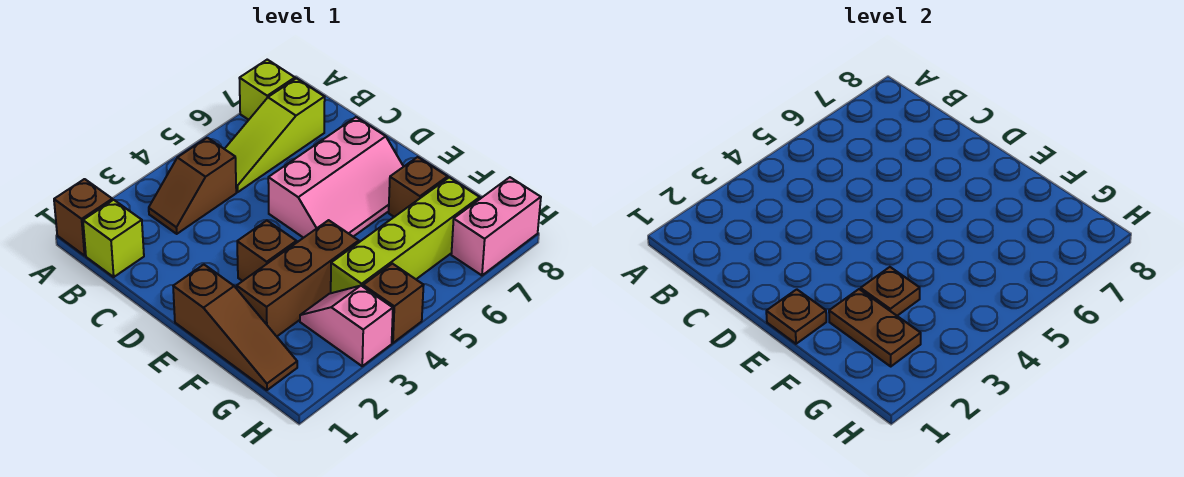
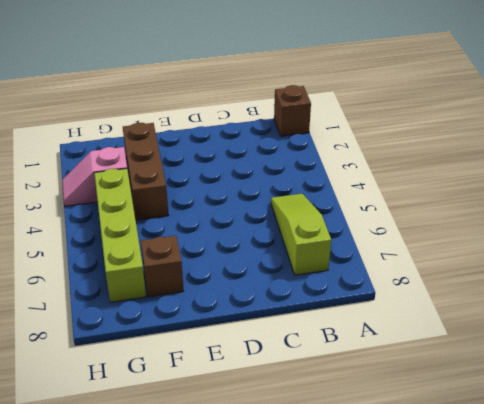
pink slope G3:H3 level 1 top G -> pink slope G3:H3 level 1 top H
none -> lime brick A7 level 1
none -> lime brick B1 level 1
none -> brown slope B3:B4 level 1 top 4

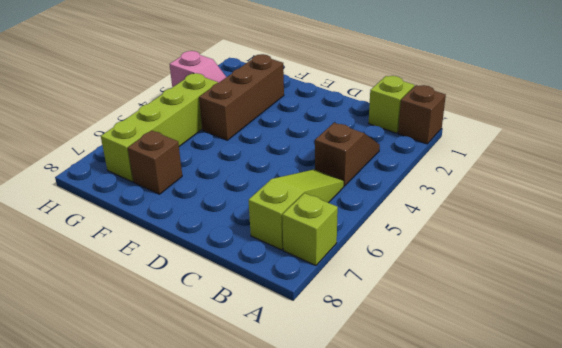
none -> pink slope D5:E7 level 1 top D
none -> brown slope E1:G1 level 1 top E
none -> brown brick E3 level 1

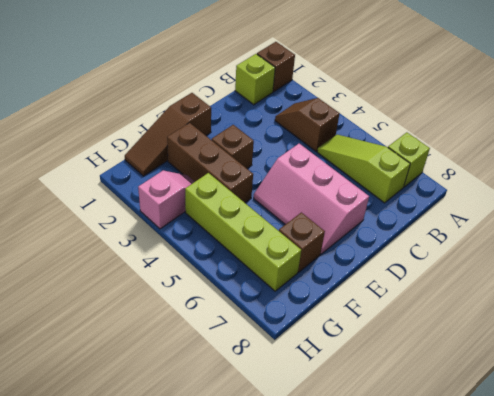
none -> brown brick H4 level 1
none -> pink brick H7:H8 level 1
none -> brown plate E1 level 2

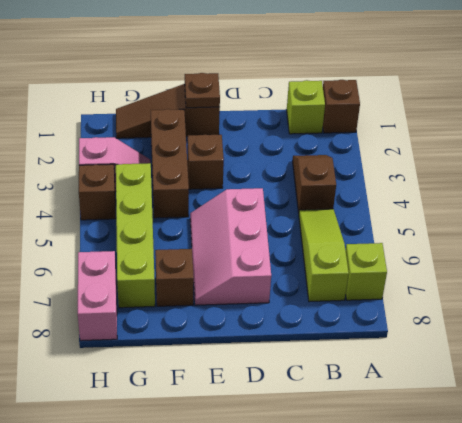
none -> brown plate F2:G2 level 2
none -> brown plate F3 level 2

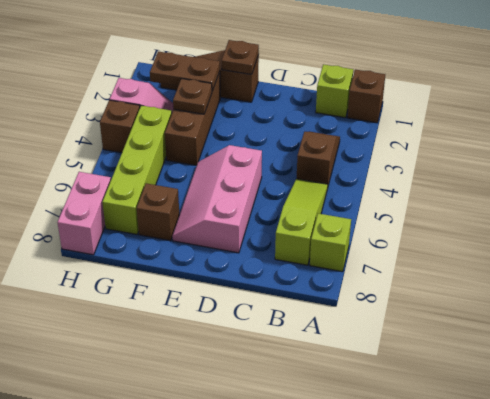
none -> brown brick E3 level 1

